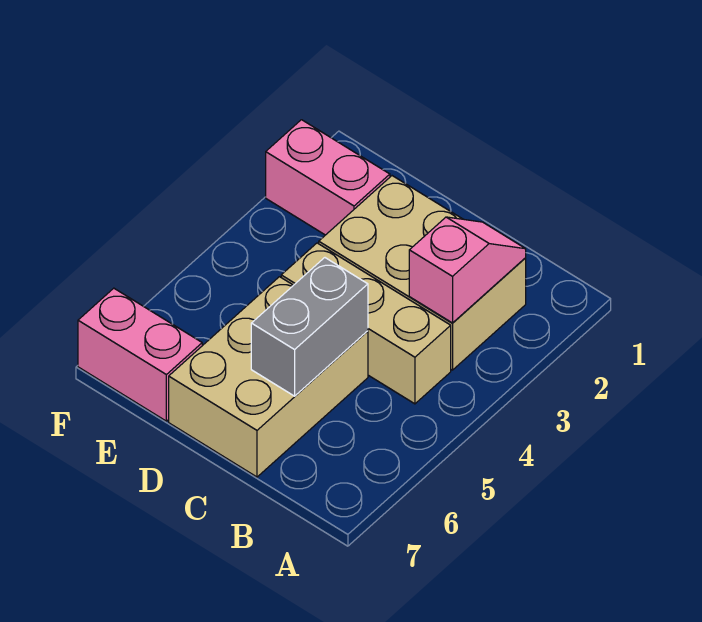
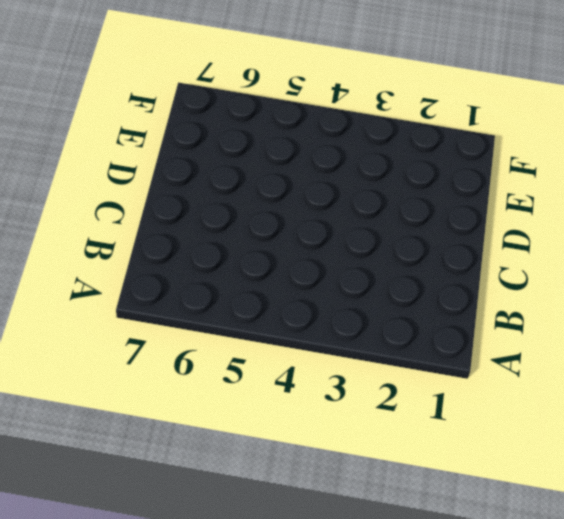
none -> tan brick B2:D3 level 1
none -> tan brick B4:D4 level 1

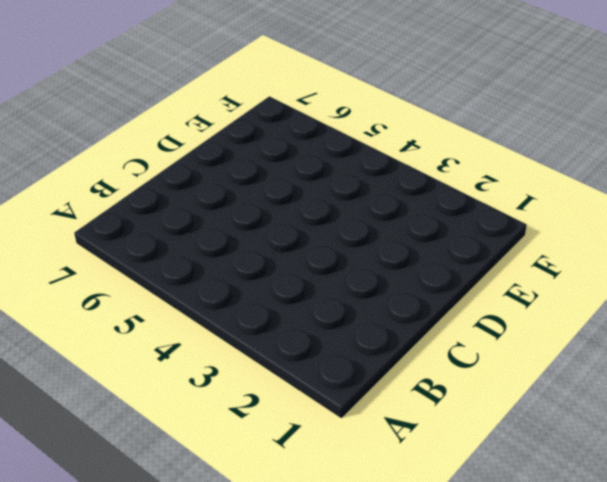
none -> tan brick B2:D3 level 1
none -> tan brick B4:D4 level 1

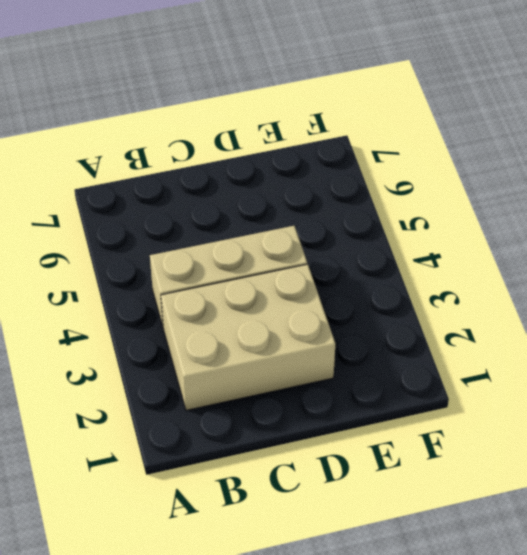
none -> tan brick C5:D7 level 1
none -> pink brick E2:F2 level 1

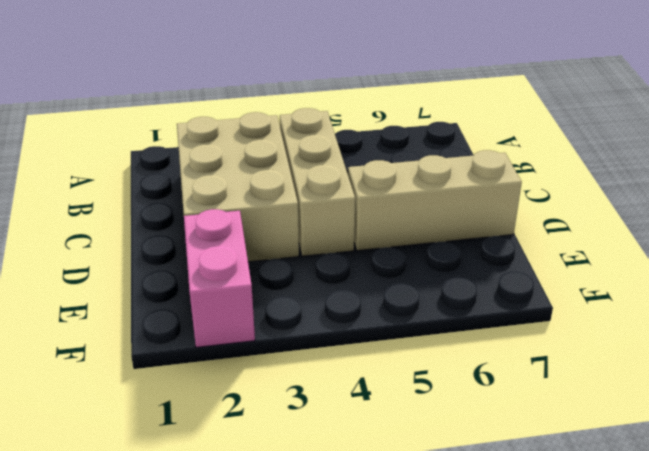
tan brick D5:D7 level 1 -> tan brick C5:D7 level 1
none -> pink brick E7:F7 level 1
none -> pink slope B2:B3 level 2 top 3

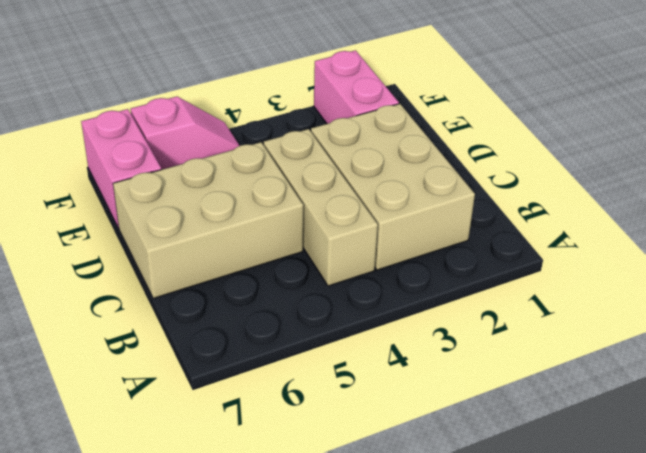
pink slope F5:F6 level 1 top 6 -> pink slope B2:B3 level 2 top 3
none -> grey brick C5:C6 level 2

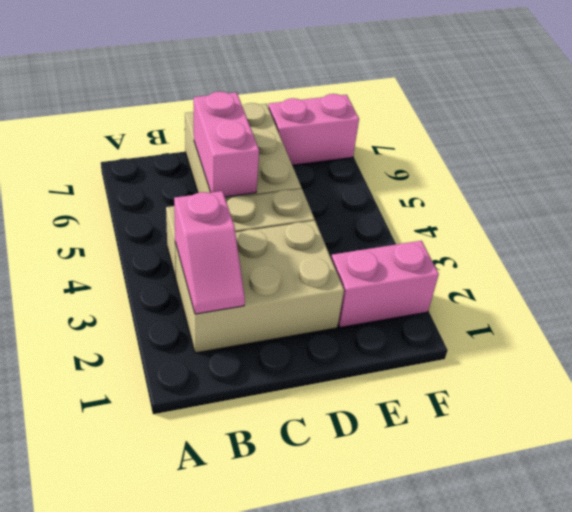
pink brick C5:C6 level 2 -> grey brick C5:C6 level 2

